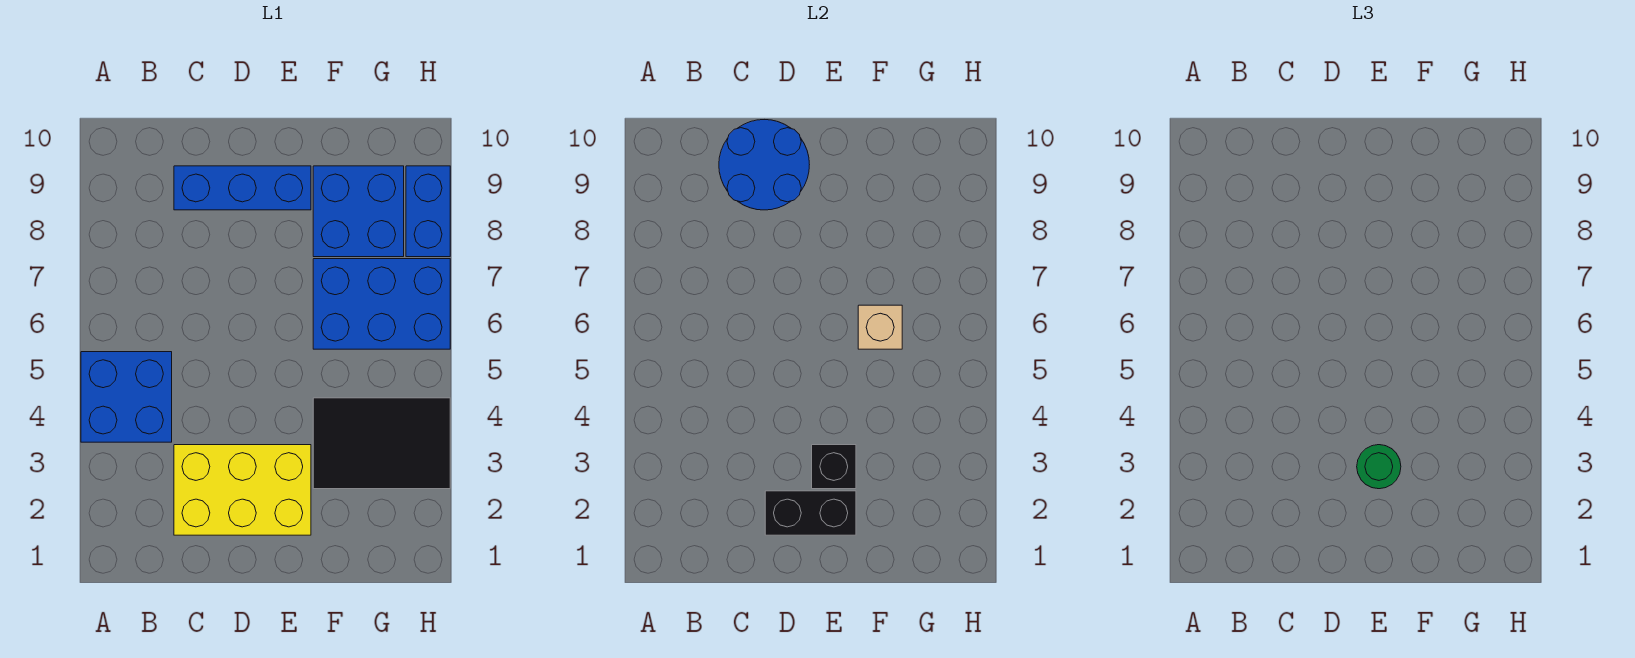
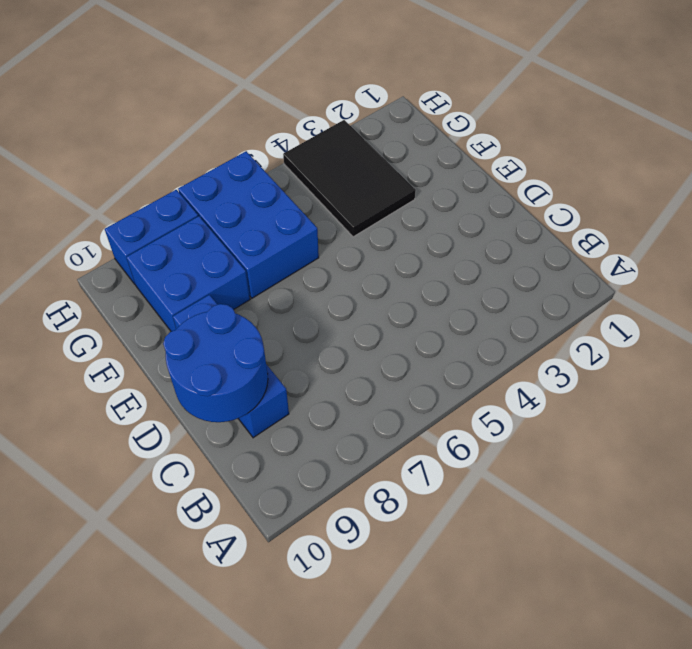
none -> blue brick A4:B5 level 1
none -> yellow brick C2:E3 level 1
none -> black brick D2:E2 level 2

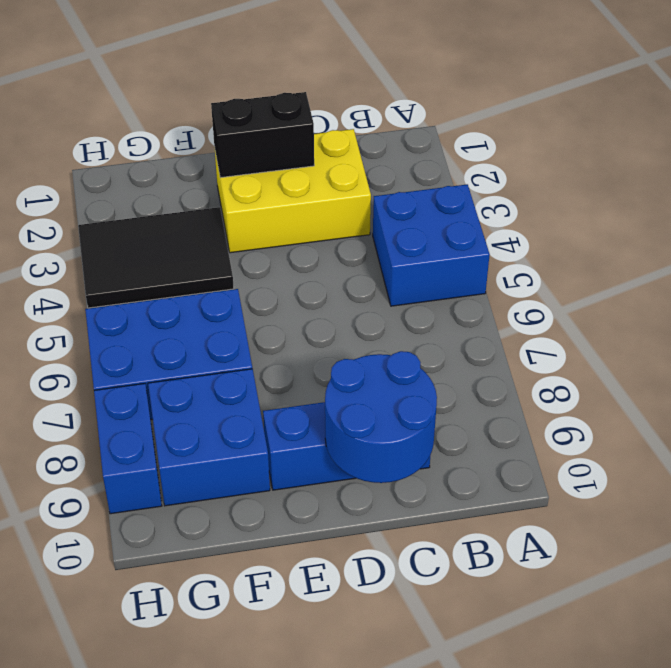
none -> black brick E3 level 2
none -> tan brick F6 level 2
none -> green round brick E3 level 3

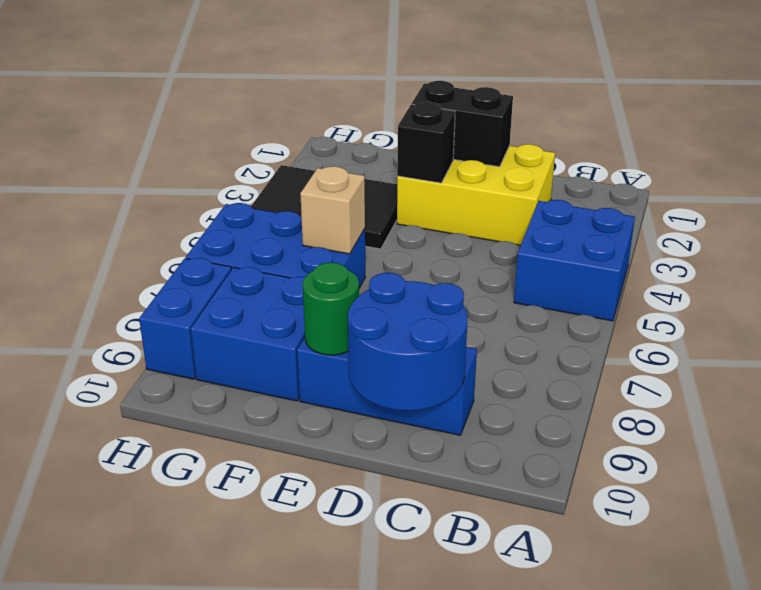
green round brick E9 level 2 -> green round brick E3 level 3

